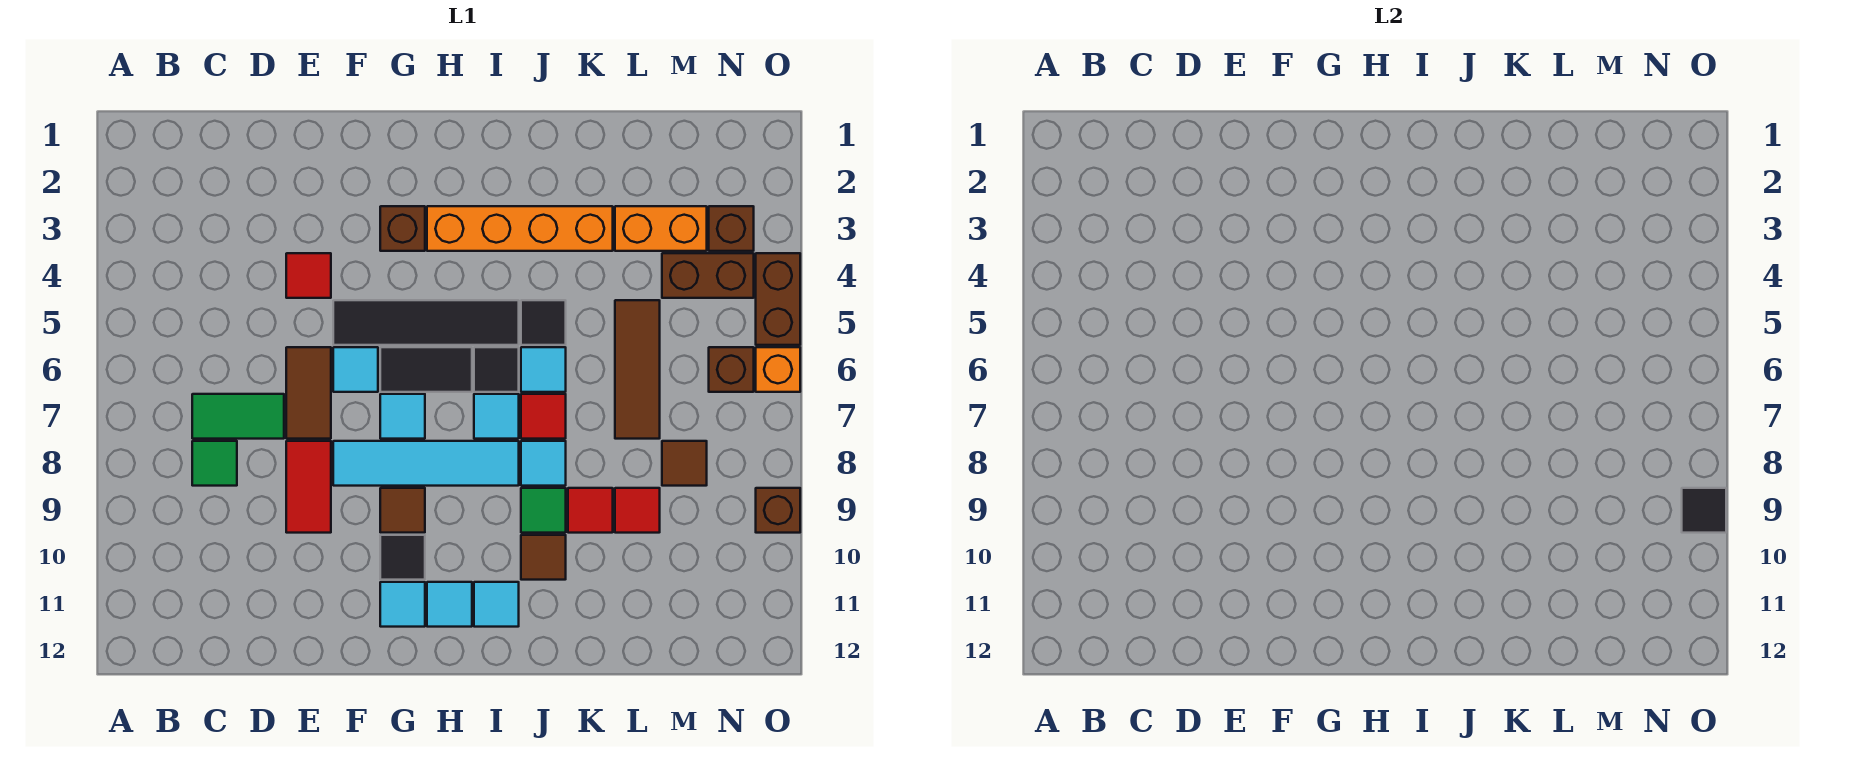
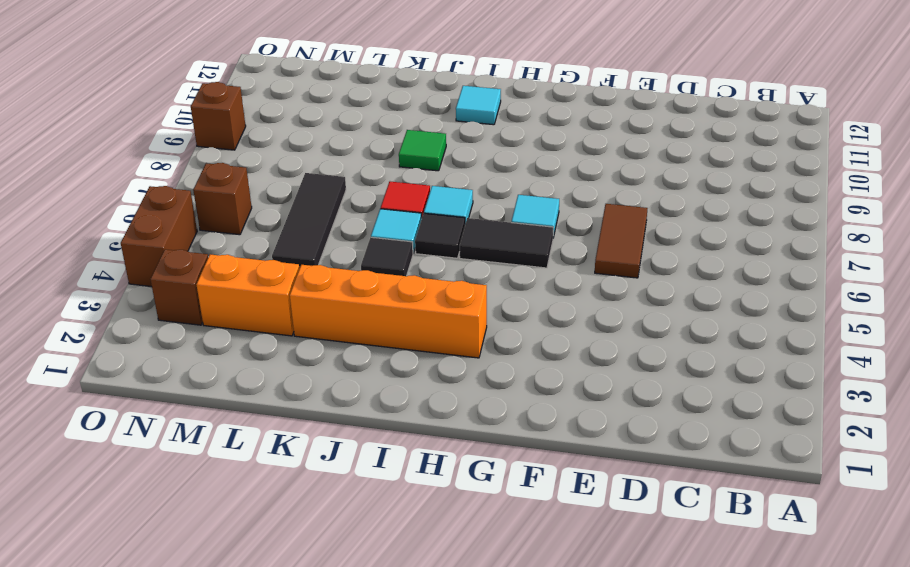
black tile L5:L7 level 1 -> brown tile L5:L7 level 1
none -> green tile C7:D7 level 1
none -> green tile C8 level 1
none -> red tile E4 level 1
none -> red tile E8:E9 level 1

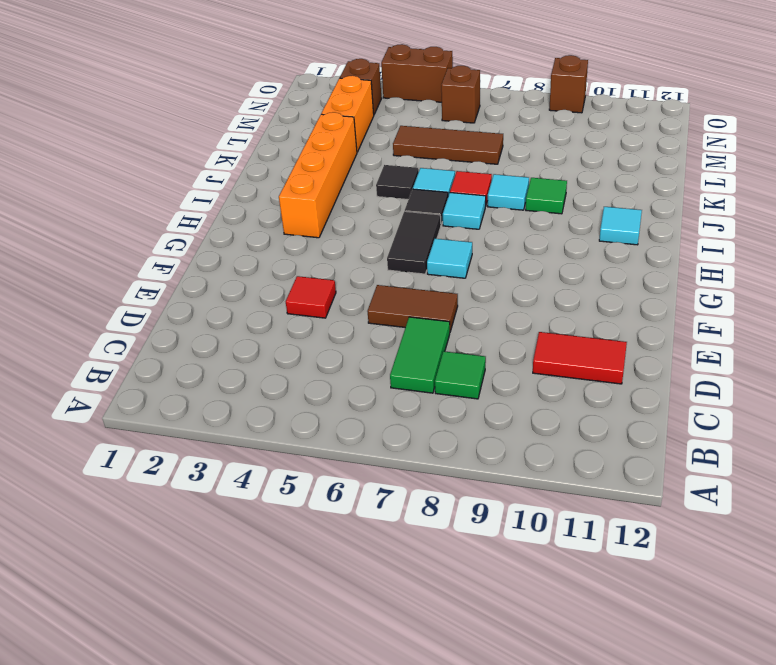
red tile D10:D11 level 1 -> red tile E8:E9 level 1
none -> black tile F5:I5 level 1
none -> cyan tile F6 level 1
none -> cyan tile F8:I8 level 1
none -> brown brick G3 level 1

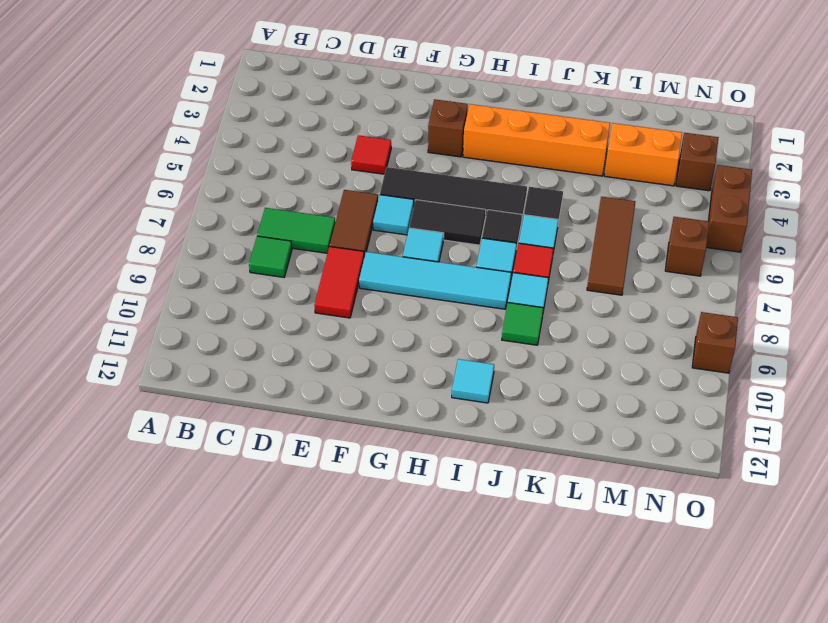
none -> brown tile G9 level 1
none -> black tile G10 level 1
none -> cyan tile G11 level 1
none -> cyan tile H11 level 1

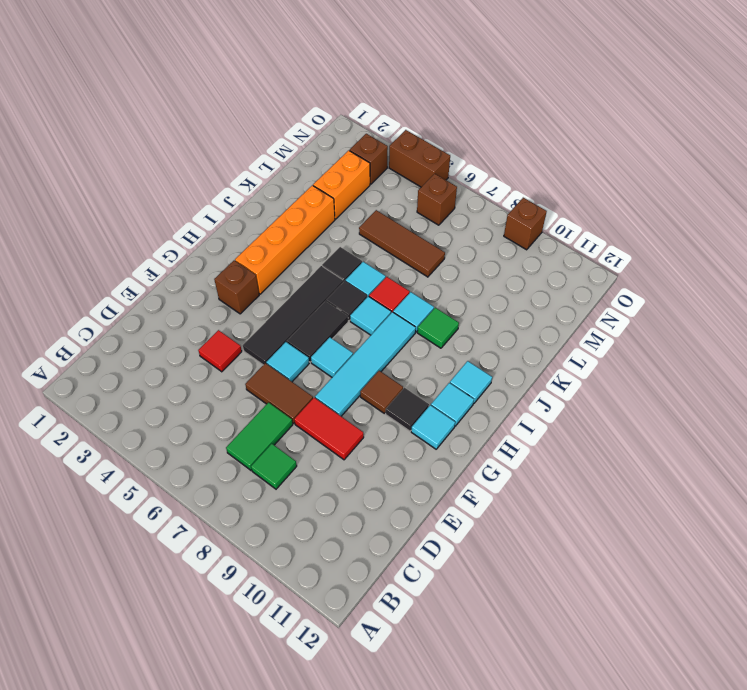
none -> brown tile J10 level 1
none -> red tile K9 level 1
none -> red tile L9 level 1
none -> brown brick M4:N4 level 1

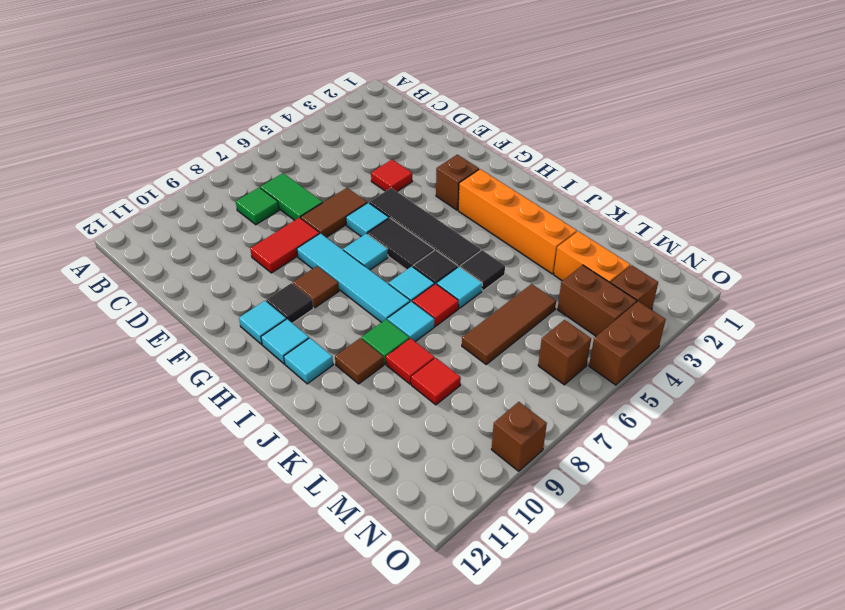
none -> brown tile M8 level 1
none -> orange brick O6 level 1
none -> black tile O9 level 2

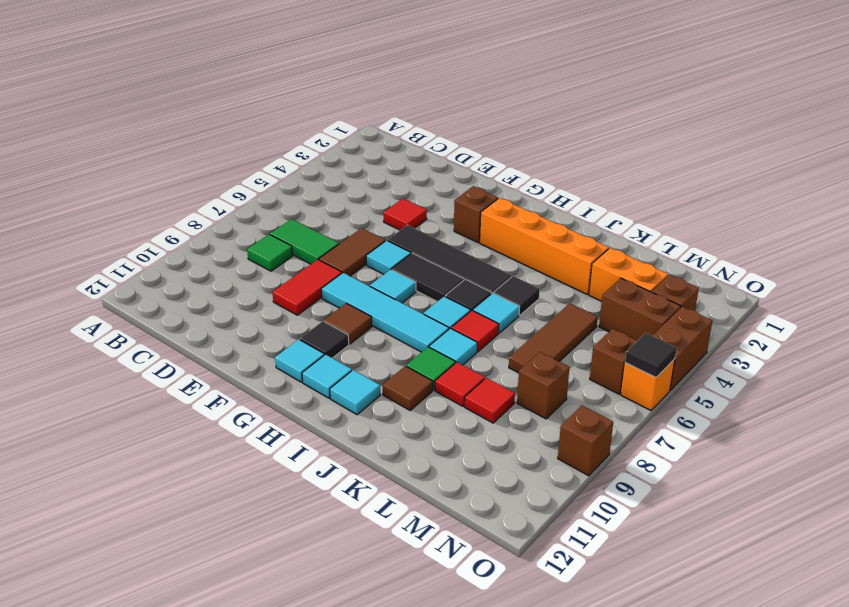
brown brick M8 level 1 -> brown tile M8 level 1
black tile O6 level 2 -> black tile O9 level 2

